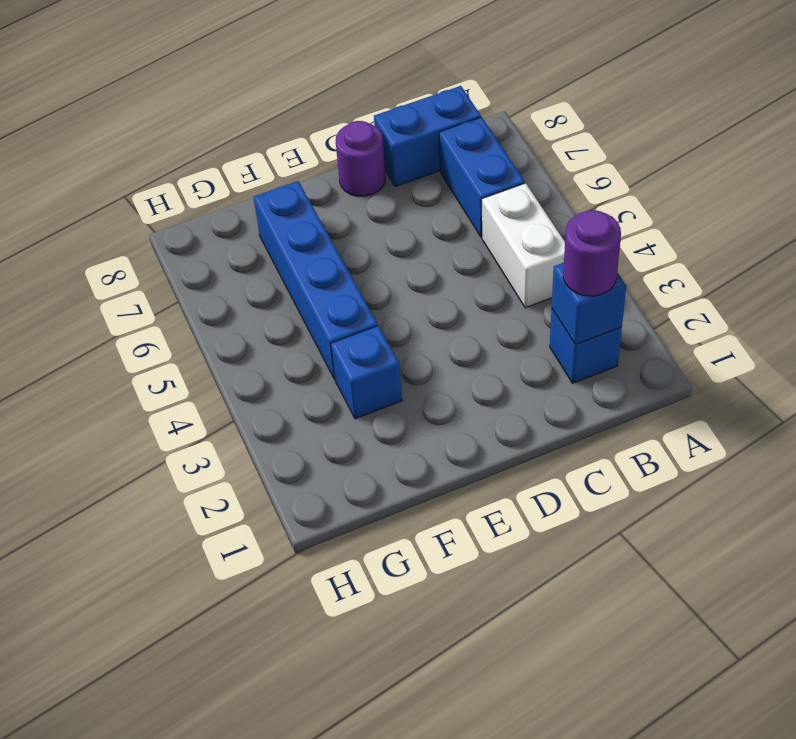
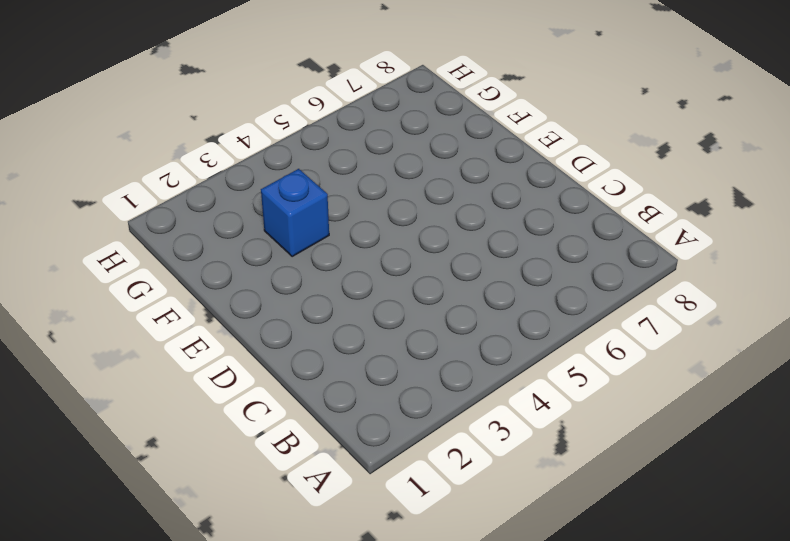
none -> blue brick B2 level 1
none -> white brick B4:B5 level 1

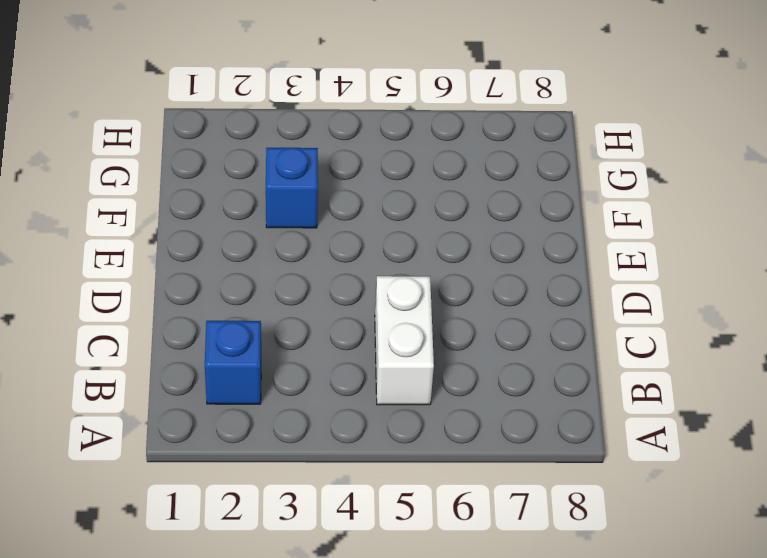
white brick B5:C5 level 1 -> white brick B4:B5 level 1
none -> blue brick B6:B7 level 1
none -> blue brick B8:C8 level 1

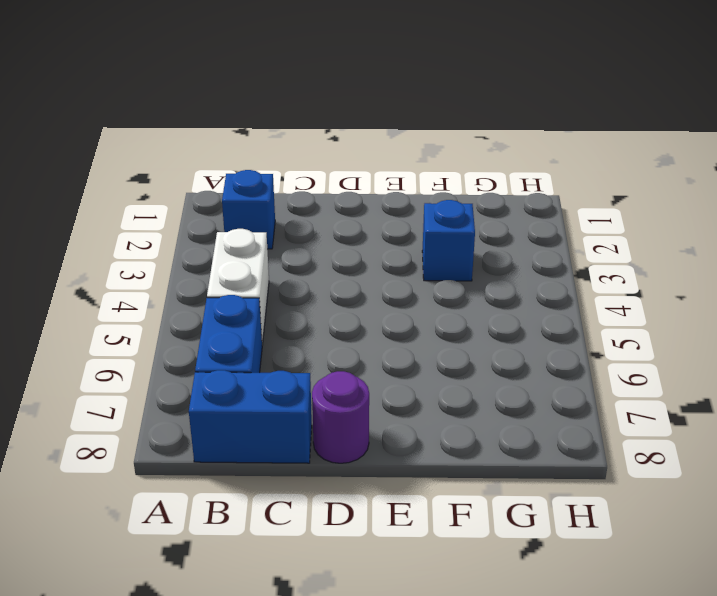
none -> blue brick F4:F7 level 1
none -> blue brick B2 level 2

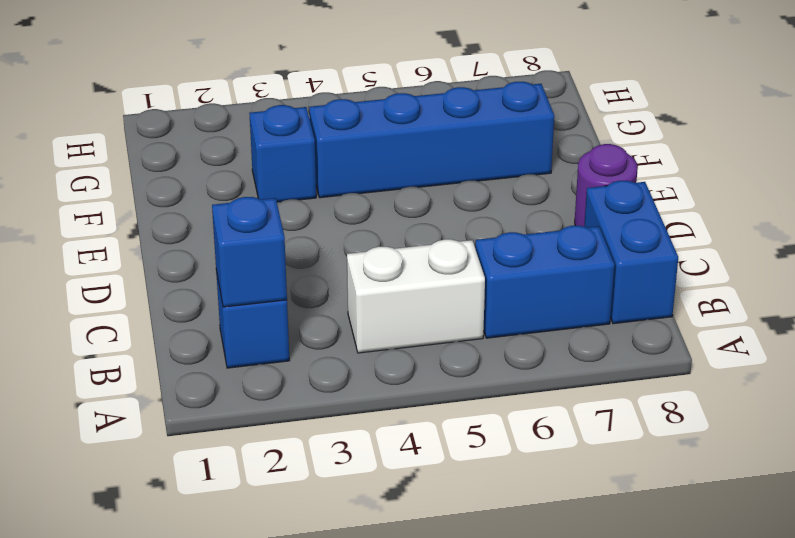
none -> purple round brick B2 level 3

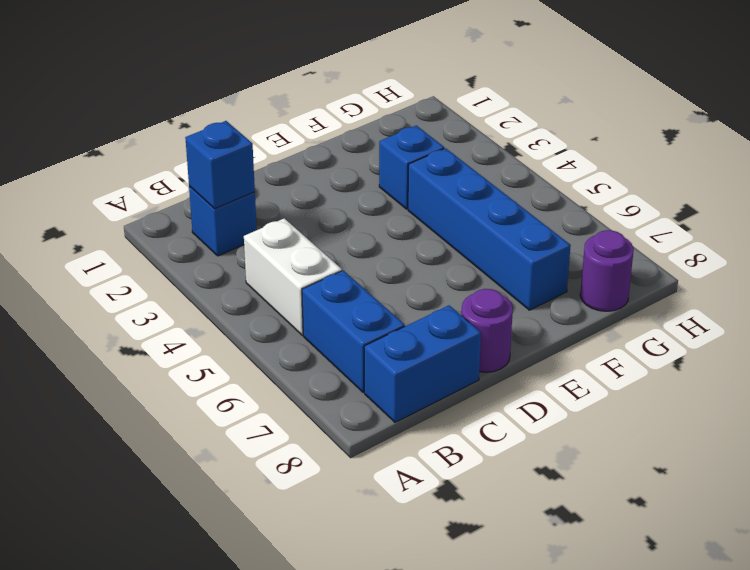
purple round brick G8 level 1 -> purple round brick B2 level 3

